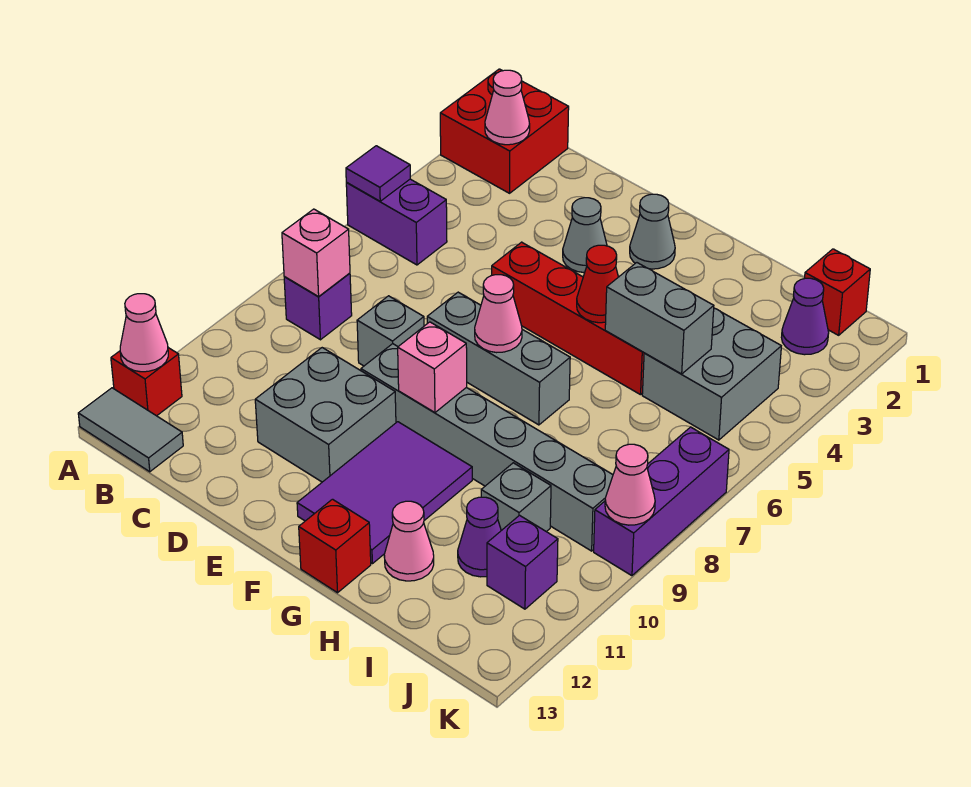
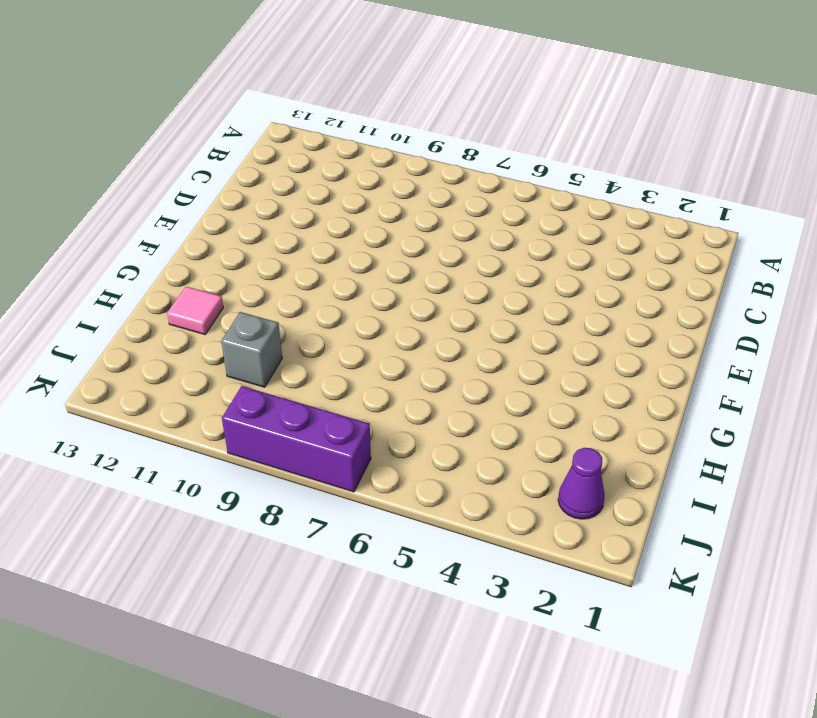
pink tile H12 level 1 -> pink cone H12 level 1
none -> red brick A1:B2 level 1
none -> purple brick A5:B5 level 1
none -> red brick A12 level 1
none -> grey tile A13:B13 level 1

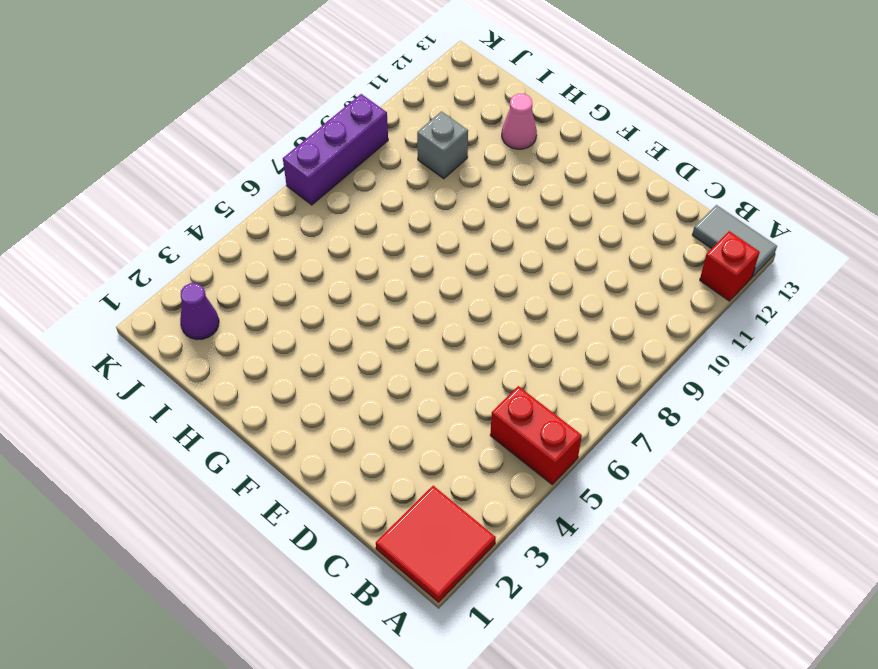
red tile A1:B2 level 1 -> red brick A1:B2 level 1
red brick A5:B5 level 1 -> purple brick A5:B5 level 1
none -> purple brick B8 level 1
none -> grey brick D8 level 1
none -> grey brick D10:E11 level 1
none -> grey cone E3 level 1

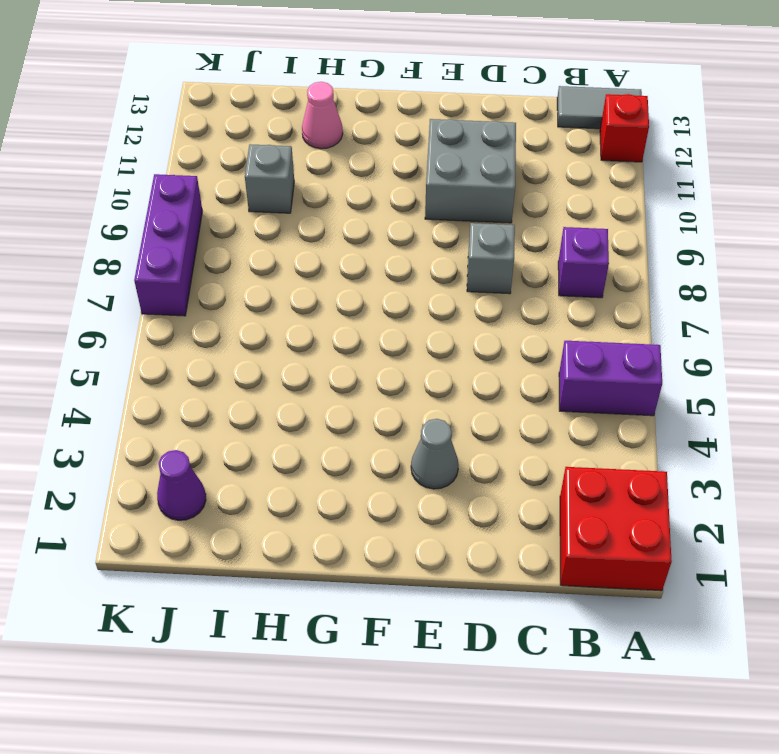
none -> red brick E5:H5 level 1
none -> grey brick E7:G7 level 1
none -> grey brick E9:J9 level 1
none -> grey cone F2 level 1

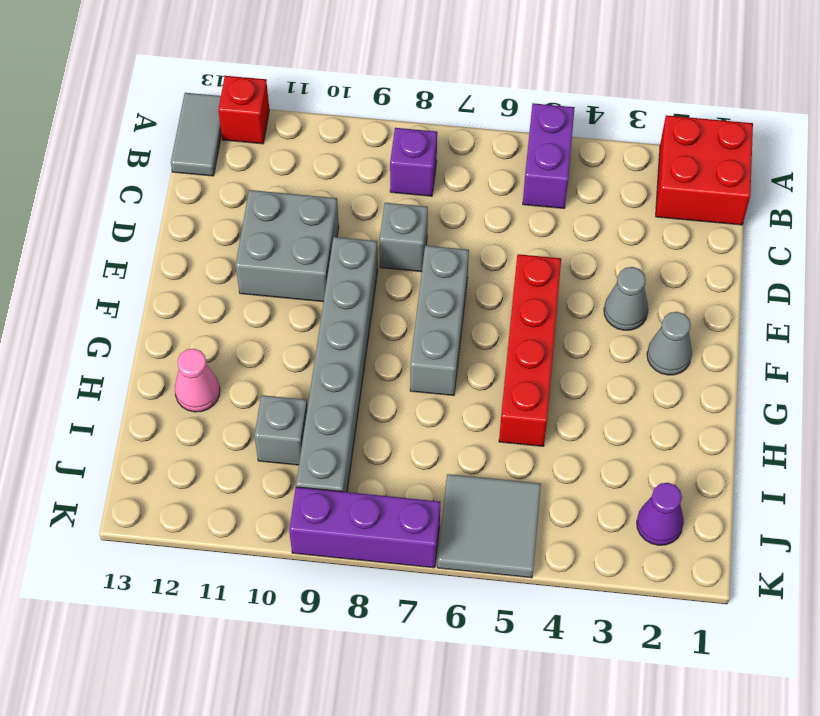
grey tile J5:K6 level 1 -> grey brick I4:J5 level 1
none -> purple tile F10:G12 level 1
none -> red brick G13 level 1
none -> purple cone I11 level 1
none -> red brick J1 level 1

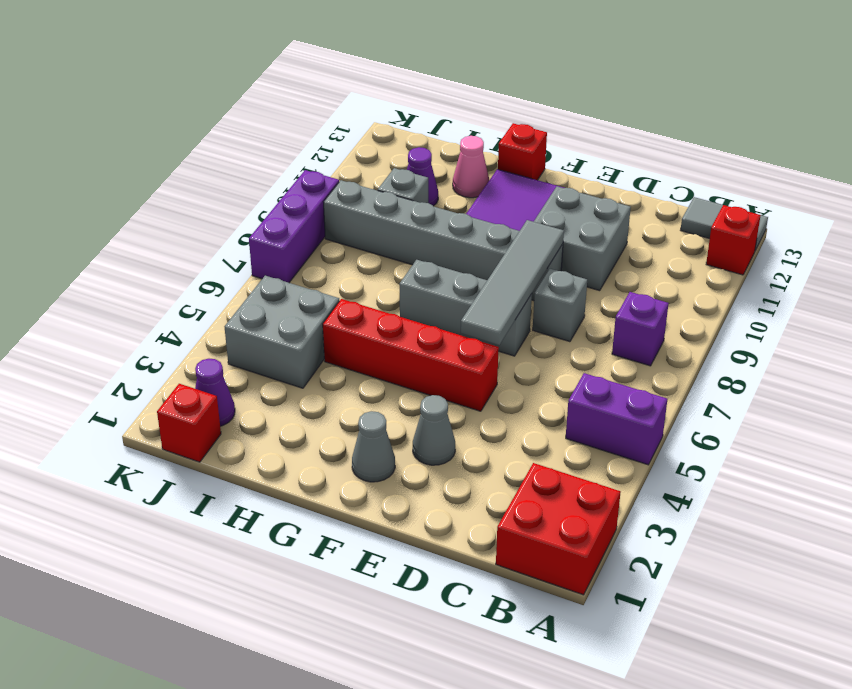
grey tile E6:E9 level 2 -> none
none -> purple brick J11 level 1
none -> purple tile A5 level 2
none -> pink cone A12 level 2
none -> pink cone B2 level 2

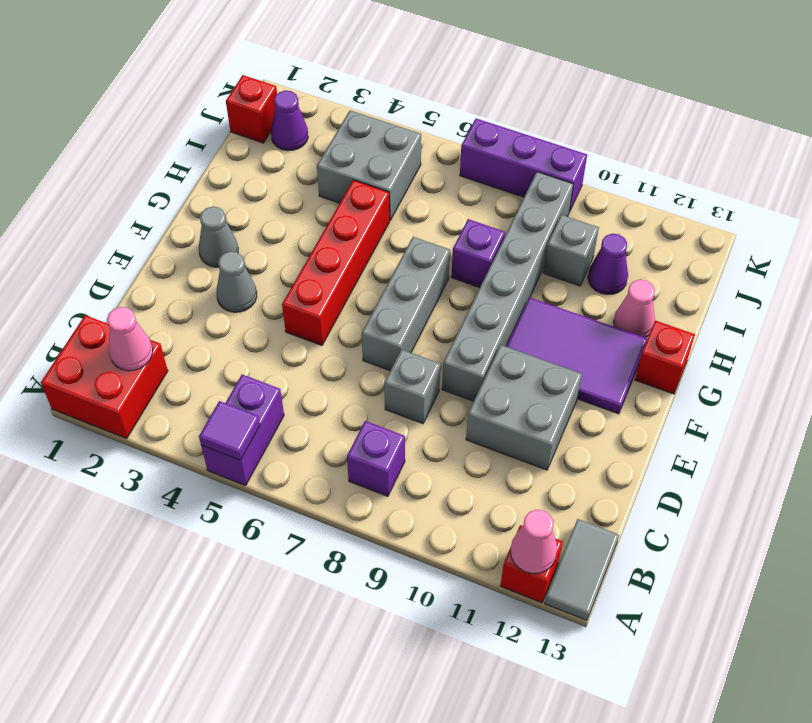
purple brick H8 level 1 -> purple brick J11 level 1
none -> pink brick B8 level 2
none -> pink cone F7 level 2
none -> pink brick F9 level 2
none -> red cone G5 level 2

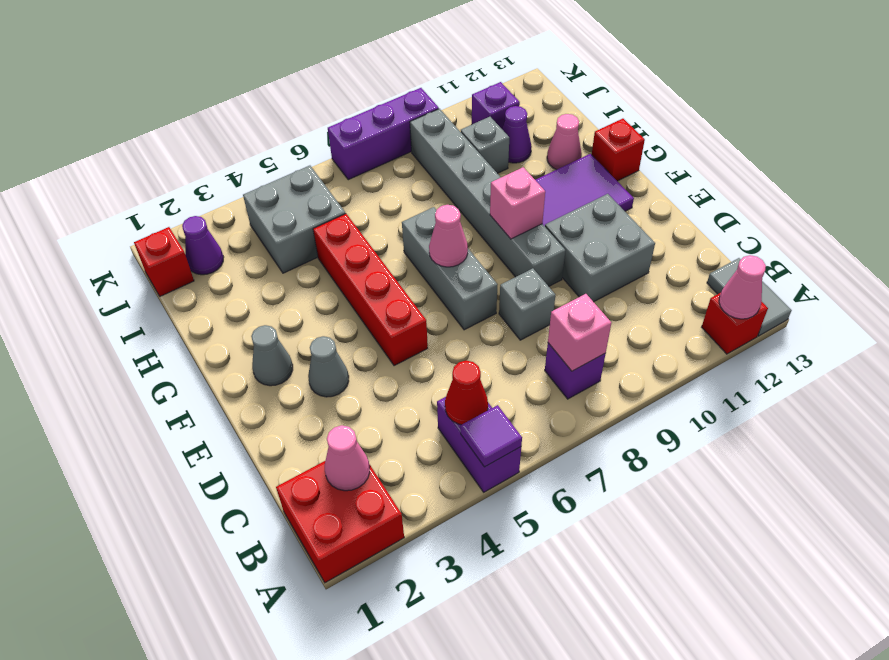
red cone B5 level 2 -> red cone G5 level 2
none -> grey brick H5:I5 level 2
none -> pink cone K9 level 2

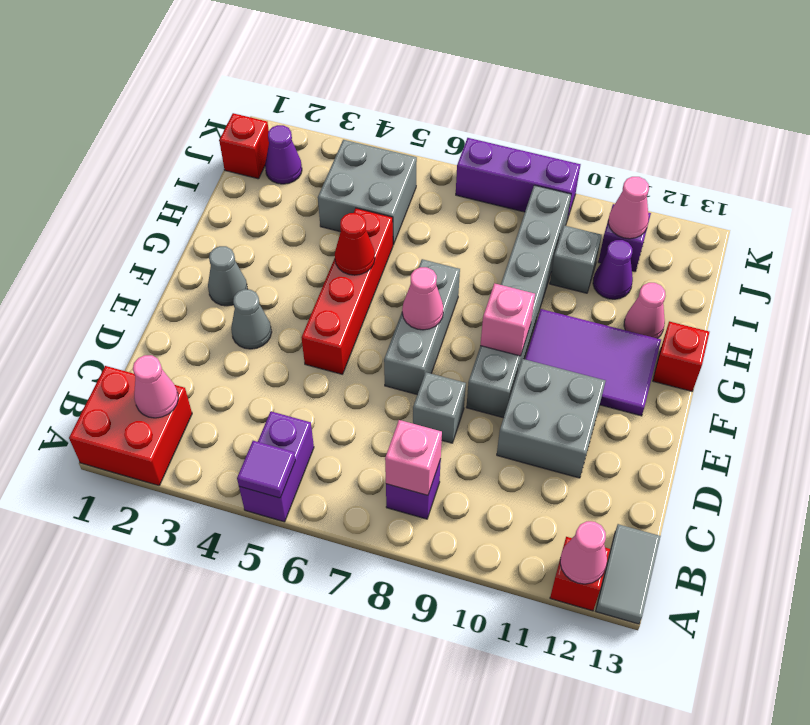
pink cone J11 level 2 -> pink cone K9 level 2
none -> grey brick H5:I5 level 2

